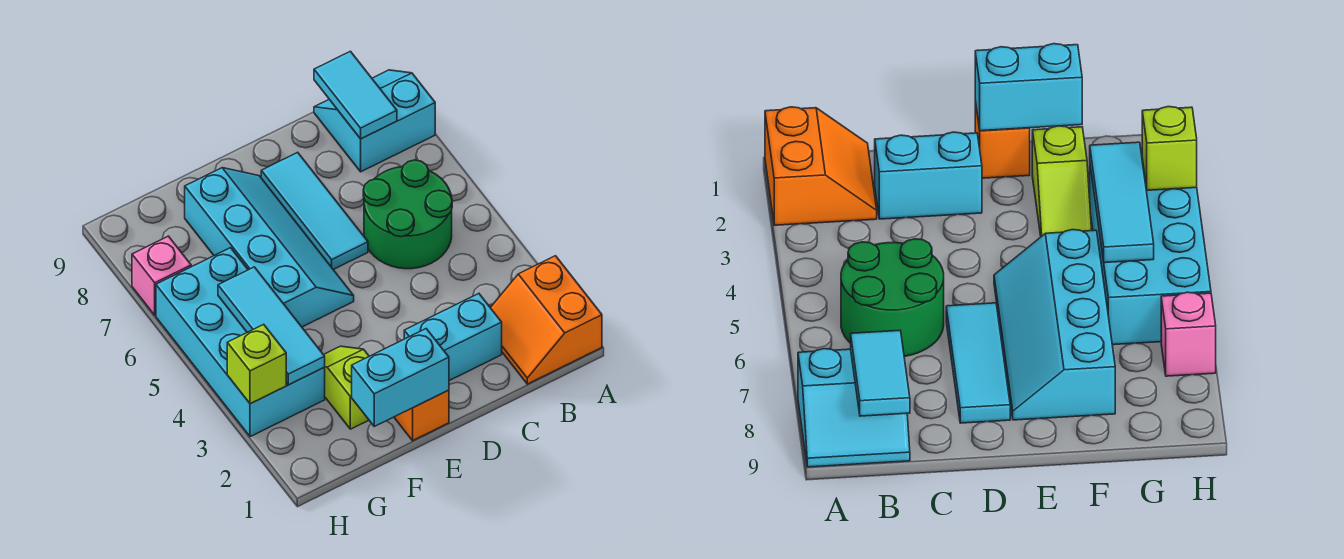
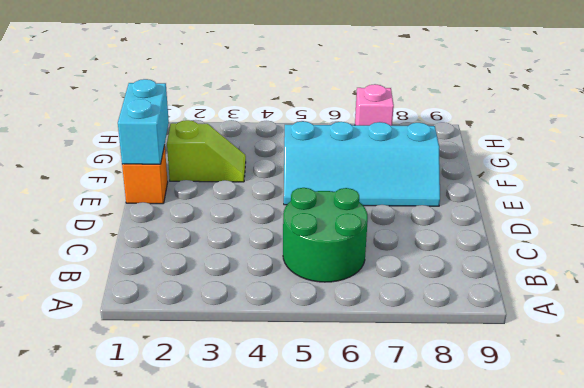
none -> orange slope A1:B2 level 1 top A
none -> cyan slope A8:B9 level 1 top 8
none -> cyan brick C2:D2 level 1

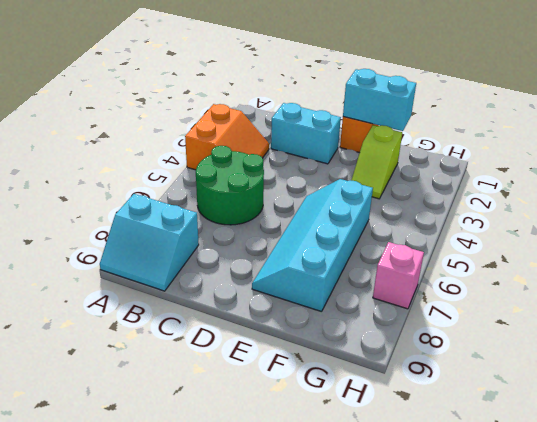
orange slope A3:B4 level 1 top A -> orange slope A1:B2 level 1 top A
none -> cyan tile D6:D8 level 1
none -> cyan brick G3:H6 level 1
none -> cyan tile B8:B9 level 2

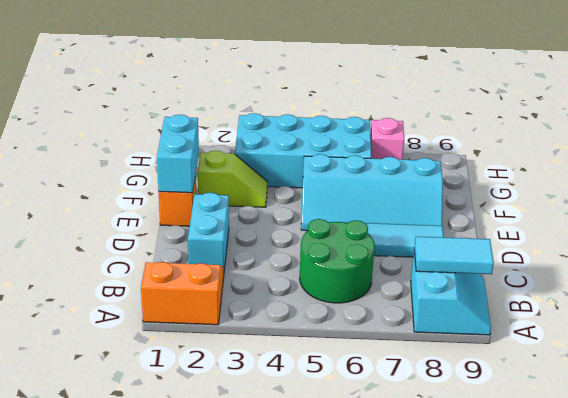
none -> cyan tile G3:G5 level 2
none -> lime brick H3 level 2

